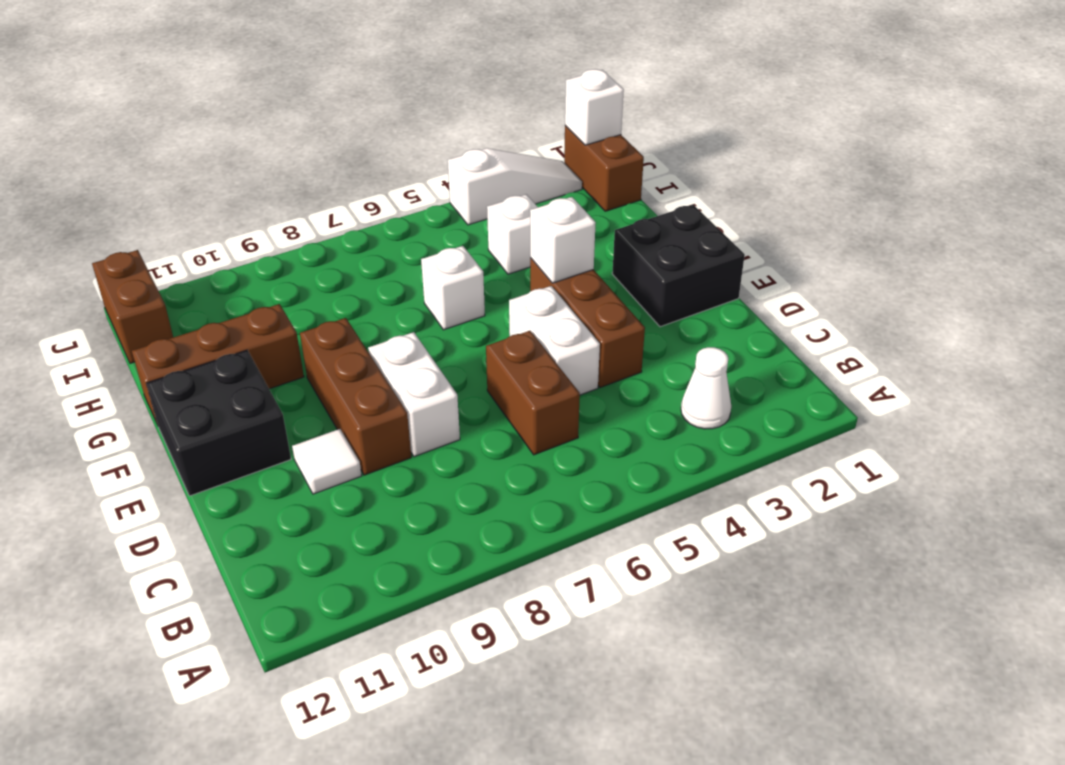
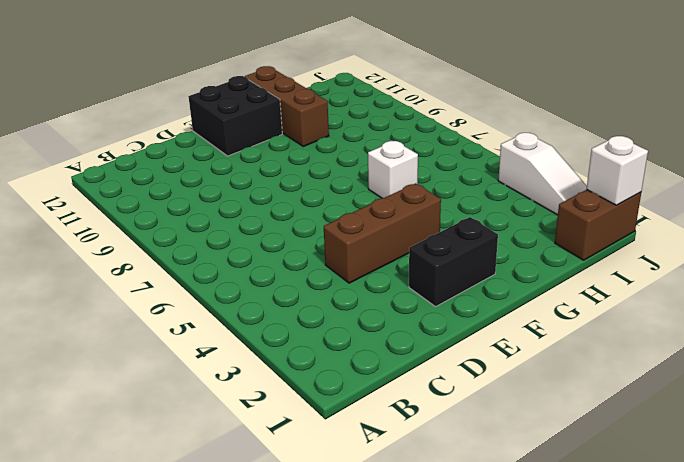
black brick E2:F2 level 1 -> black brick E1:F2 level 1
none -> white cone B3 level 1
none -> brown brick C6:D6 level 1
none -> white brick D5:E5 level 1

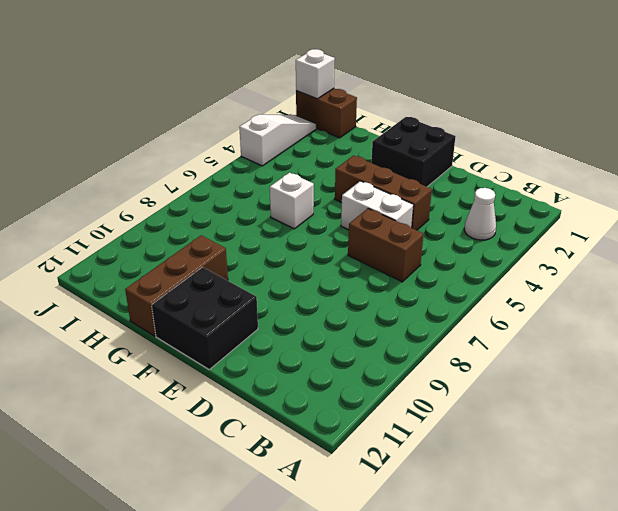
none -> white brick D8:E8 level 1
none -> brown brick D9:F9 level 1
none -> white tile D10 level 1

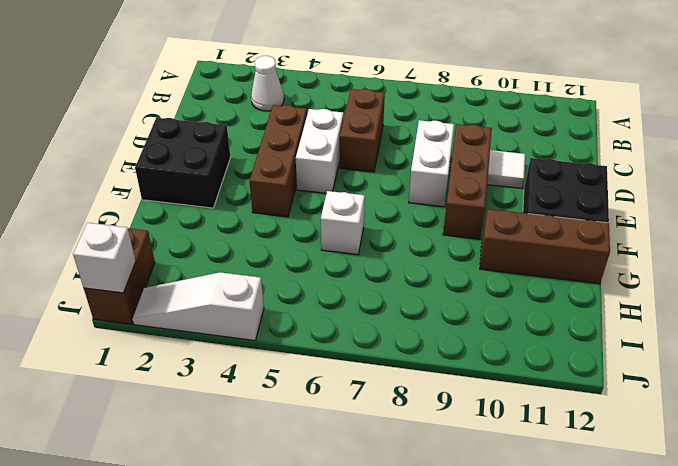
none -> white brick H4 level 1
none -> brown brick I12:J12 level 1
none -> white brick F4 level 2

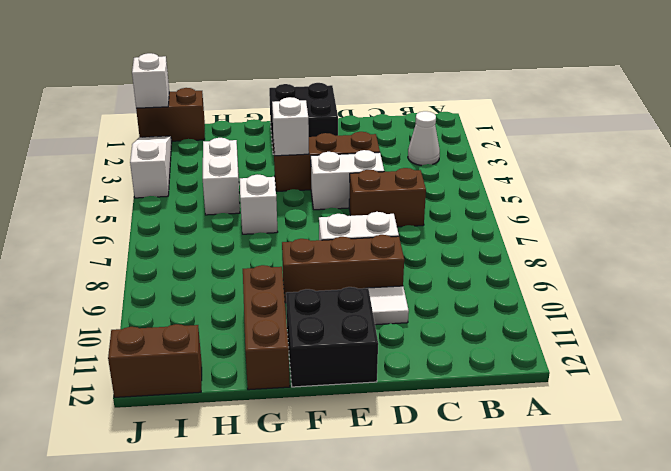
white brick H4:H5 level 1 -> white brick H4 level 1

